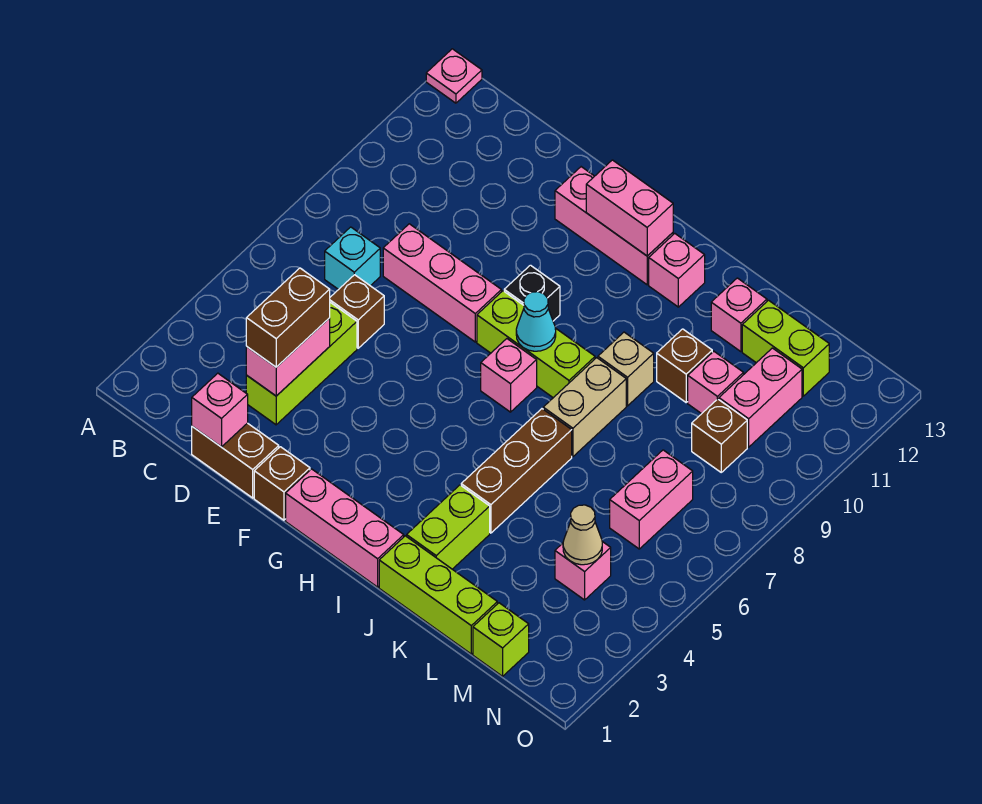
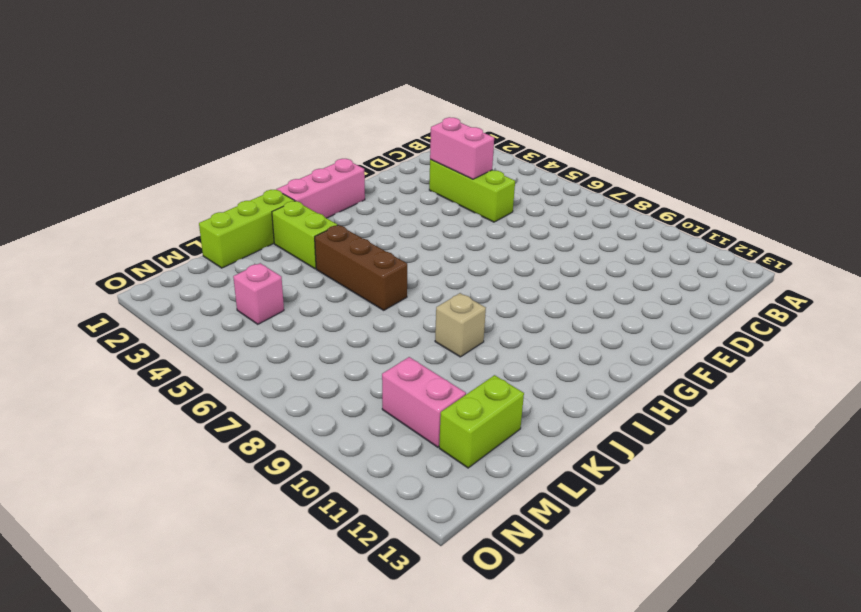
none -> pink plate A13 level 1
none -> cyan brick C7 level 1
none -> brown brick D1:E1 level 1
none -> brown brick D6 level 1

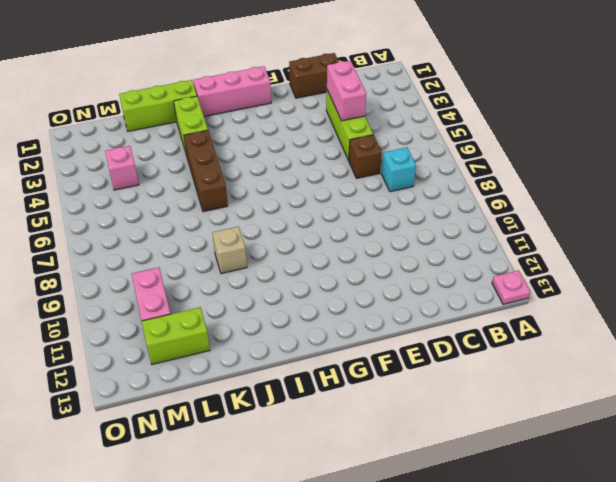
none -> pink brick D8:F8 level 1
none -> brown brick F1 level 1
none -> pink brick F12:H12 level 1
none -> lime brick G8:I8 level 1

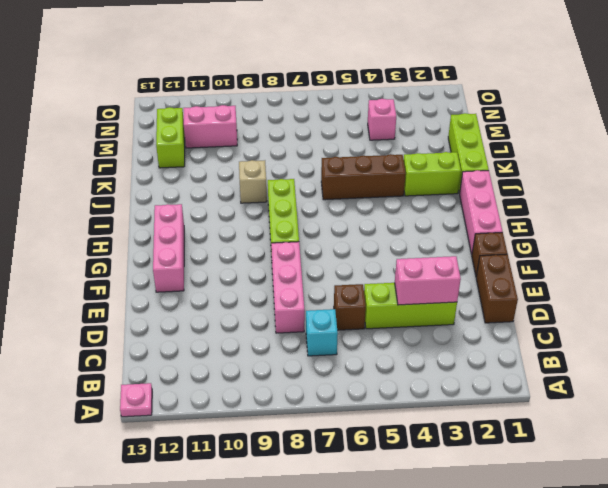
none -> black brick G9 level 1
none -> pink brick H7 level 1
none -> pink brick I12 level 1
none -> tan brick J7:J8 level 1

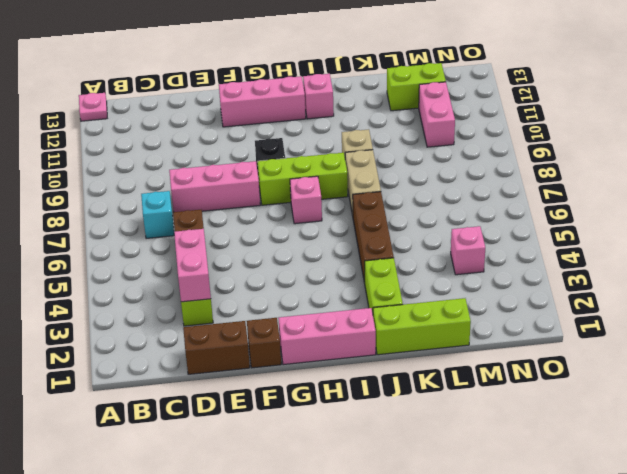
none -> brown brick K10 level 1
none -> pink brick K12 level 1
none -> pink brick L10 level 1
none -> lime brick M1 level 1

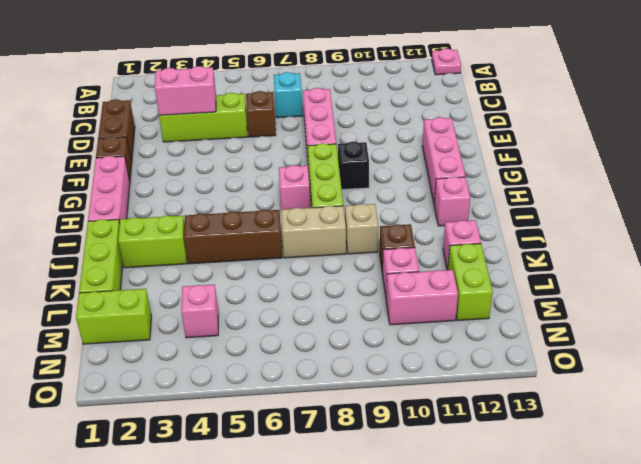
lime brick M1:M2 level 1 -> lime brick M1 level 1
none -> pink brick M6:M7 level 1
none -> brown brick M9 level 1
none -> pink brick D1 level 2
none -> pink brick G12:H12 level 2

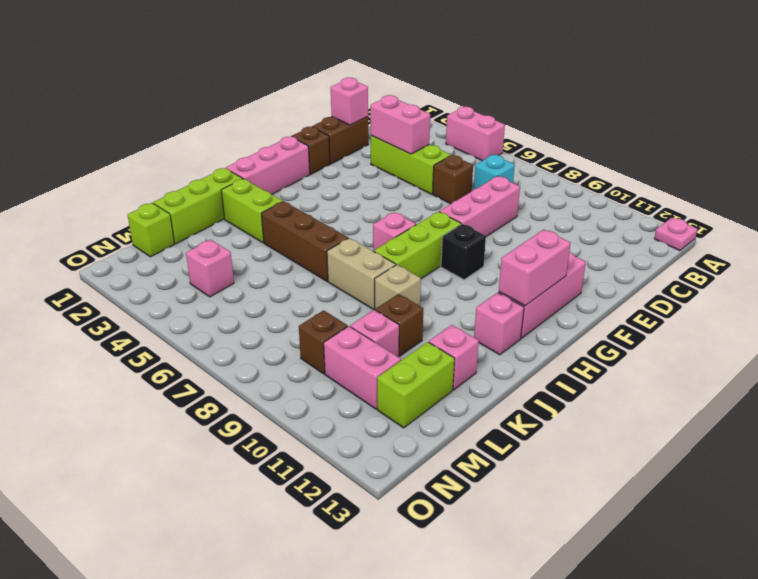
pink brick A4:A5 level 1 -> pink brick M6:M7 level 1
none -> cyan cone H8 level 2
none -> tan cone M4 level 2
none -> brown brick D3:D4 level 3

